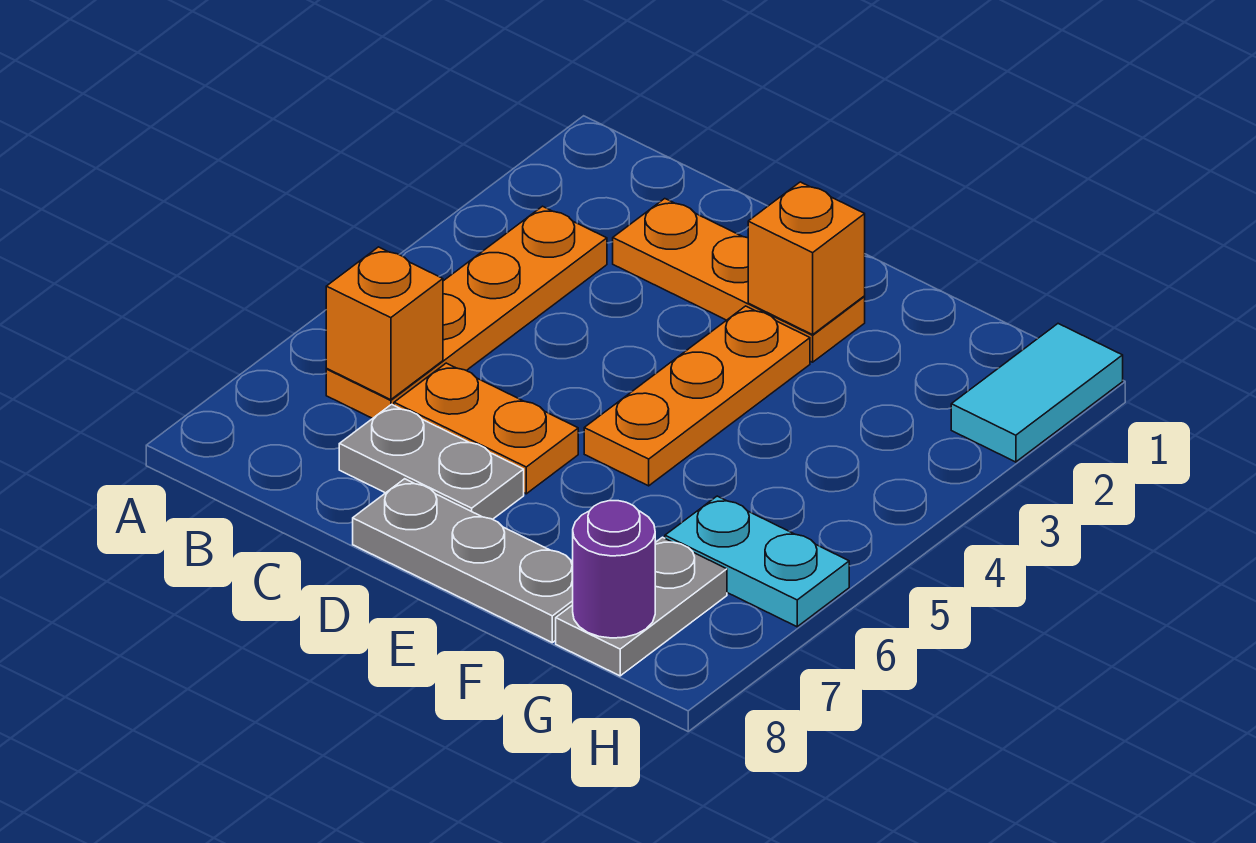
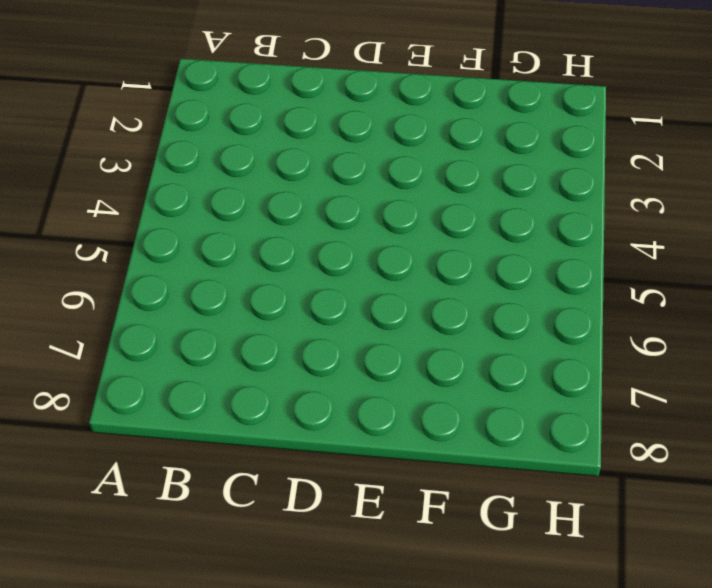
none -> orange plate B3:B6 level 1
none -> orange plate C2:E2 level 1
none -> orange plate C6:D6 level 1

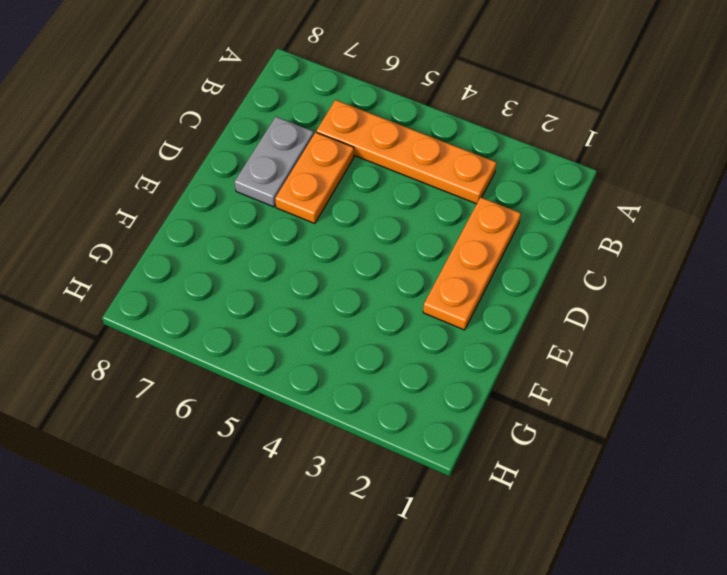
none -> grey plate D8:F8 level 1
none -> orange plate E3:E5 level 1
none -> cyan plate G6:H6 level 1

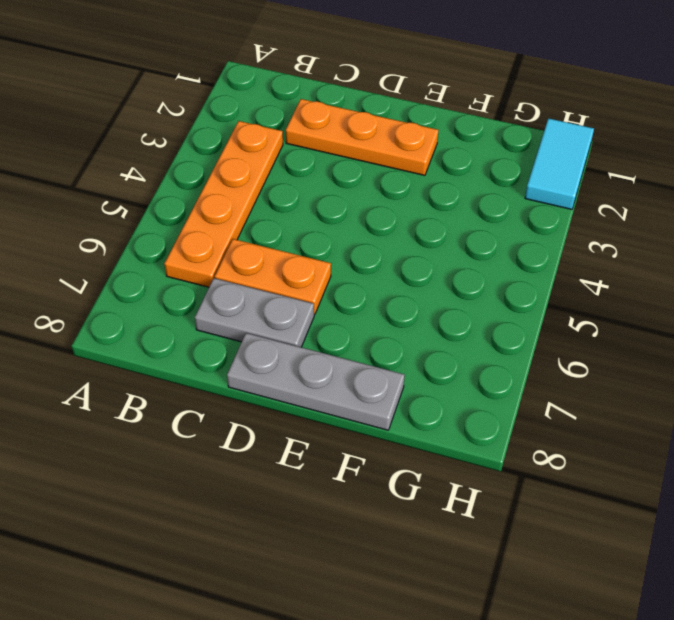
none -> orange plate E3:E5 level 1
none -> cyan plate G6:H6 level 1
none -> grey plate G7:G8 level 1

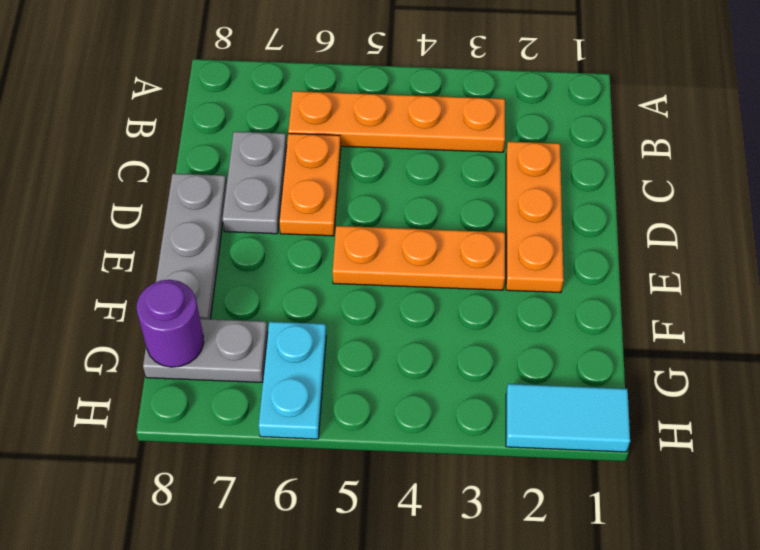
none -> orange brick B6 level 2
none -> orange brick E2 level 2

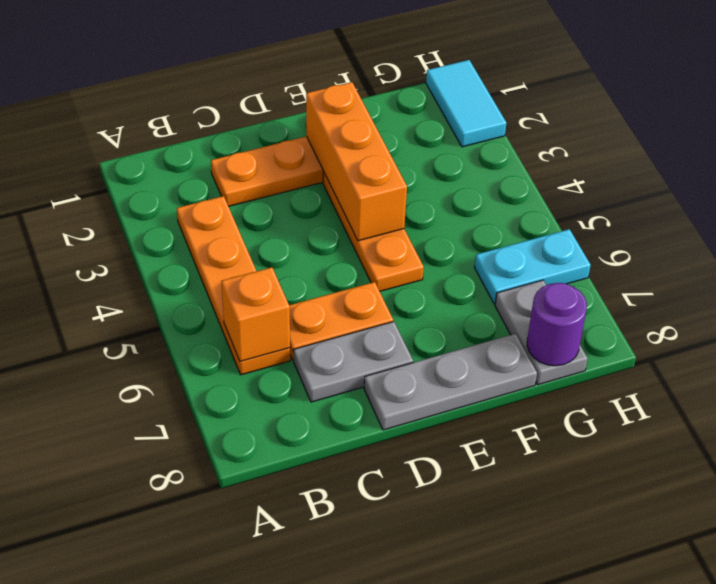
orange brick E2:E4 level 2 -> orange brick E2 level 2

